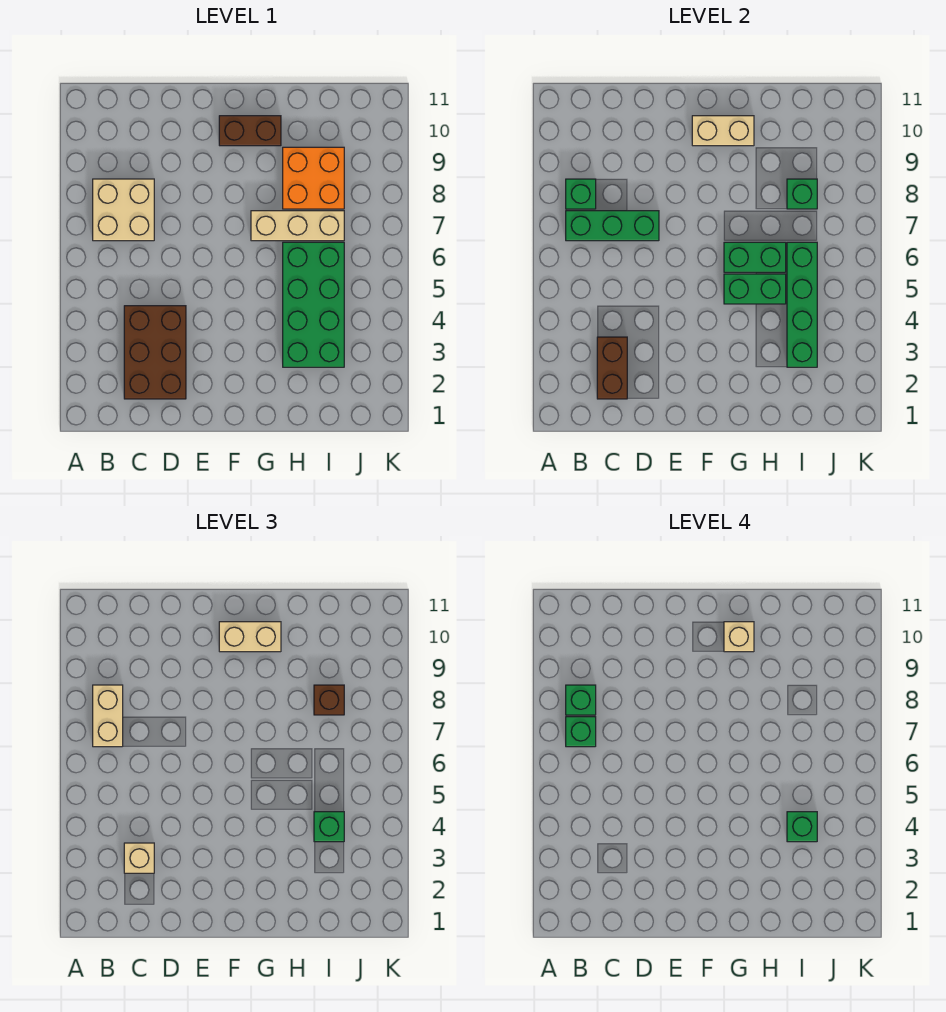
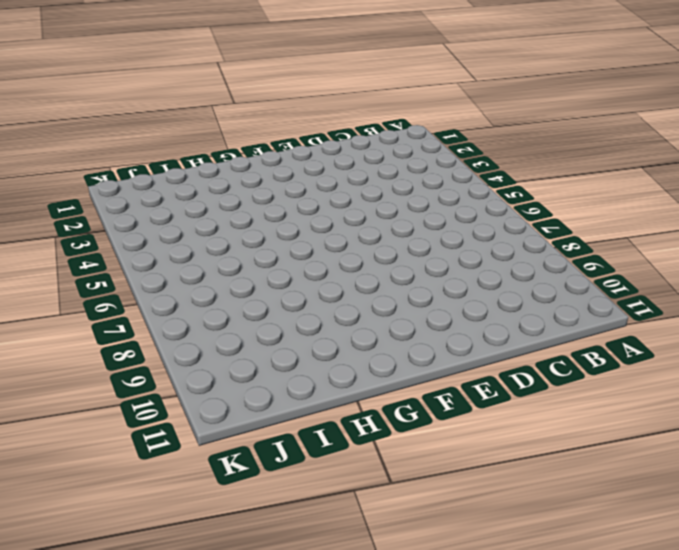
none -> tan brick B7:C8 level 1
none -> brown brick C2:D4 level 1
none -> brown brick F10:G10 level 1

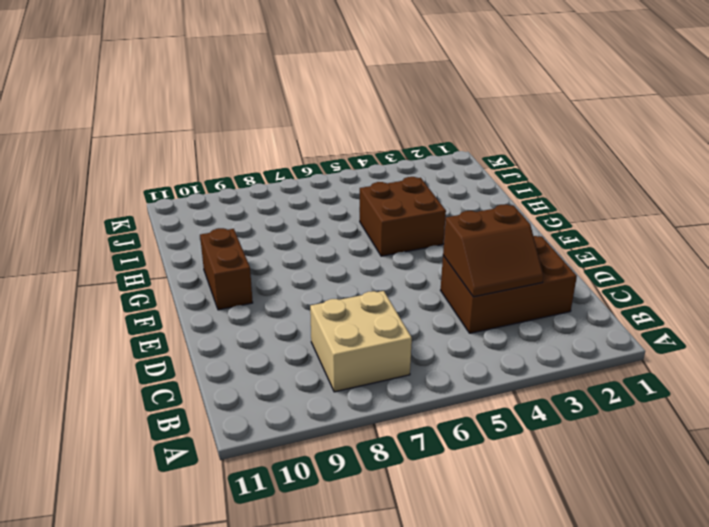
brown slope C3:D4 level 2 top D -> brown brick C2:C3 level 2
brown brick G4:H5 level 1 -> green brick H3:I6 level 1
none -> tan brick G7:I7 level 1
none -> orange brick H8:I9 level 1
none -> green brick B7:D7 level 2

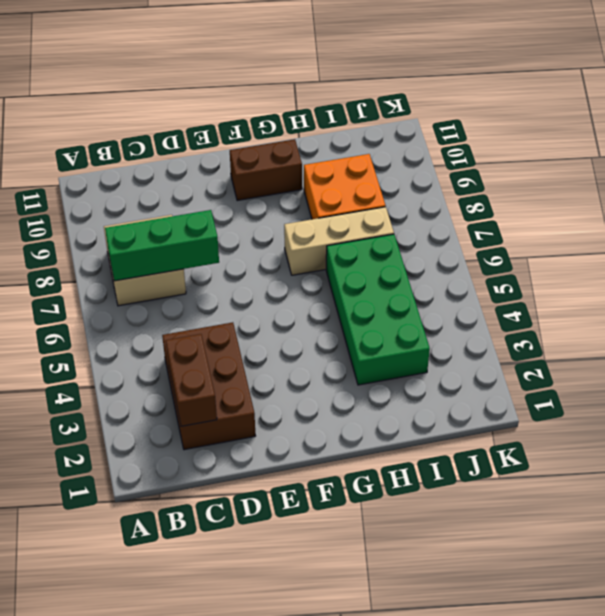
none -> green brick B8 level 2
none -> tan brick F10:G10 level 2
none -> green brick G5:H5 level 2

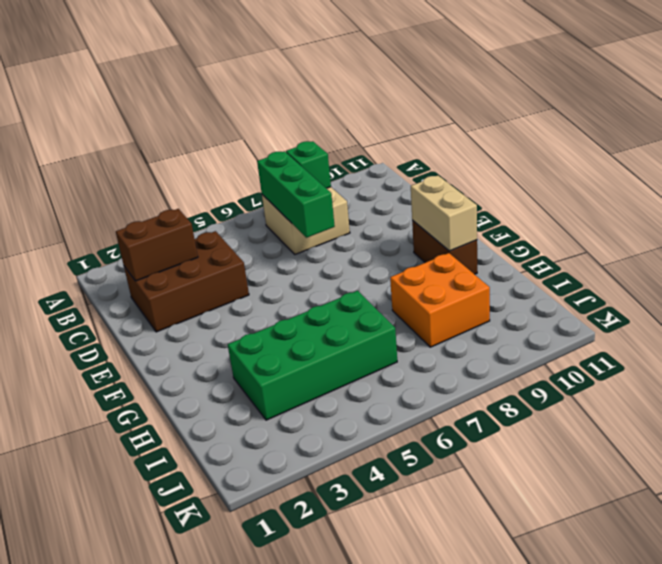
none -> tan brick G7:I7 level 1
none -> green brick G5:H5 level 2
none -> green brick G6:H6 level 2

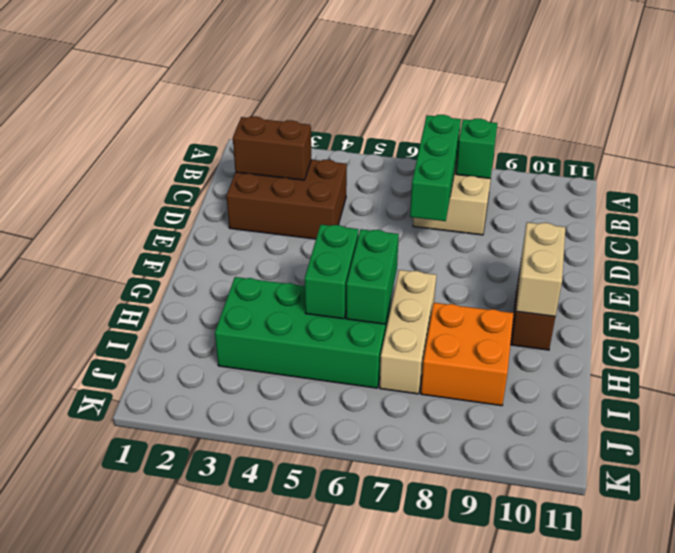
none -> green brick I3:I6 level 2
none -> green brick I8 level 2
none -> tan brick B7:B8 level 3

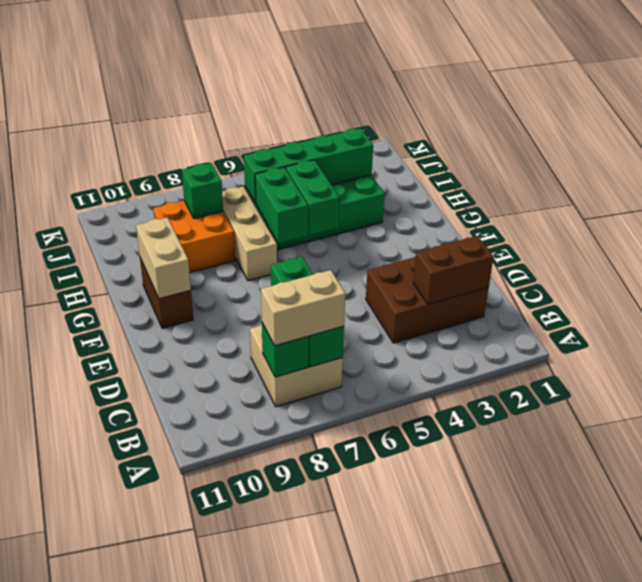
none -> tan brick C3 level 3
none -> tan brick F10:G10 level 3
none -> green brick I4 level 3

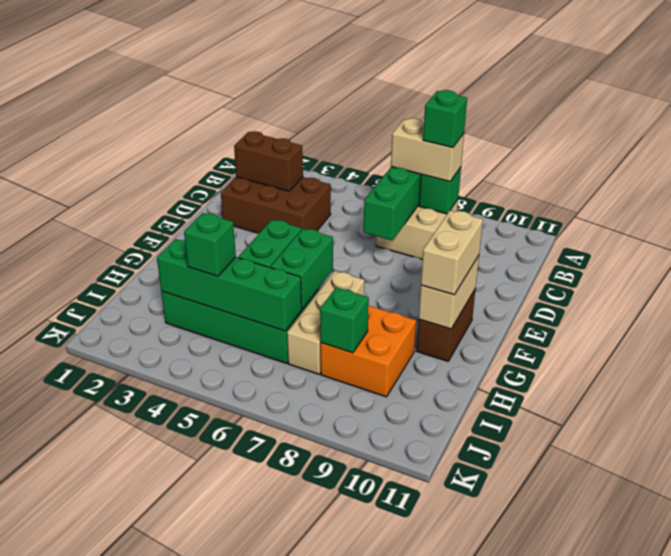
none -> tan brick C3 level 3
none -> brown brick I8 level 3
none -> green brick B7 level 4

